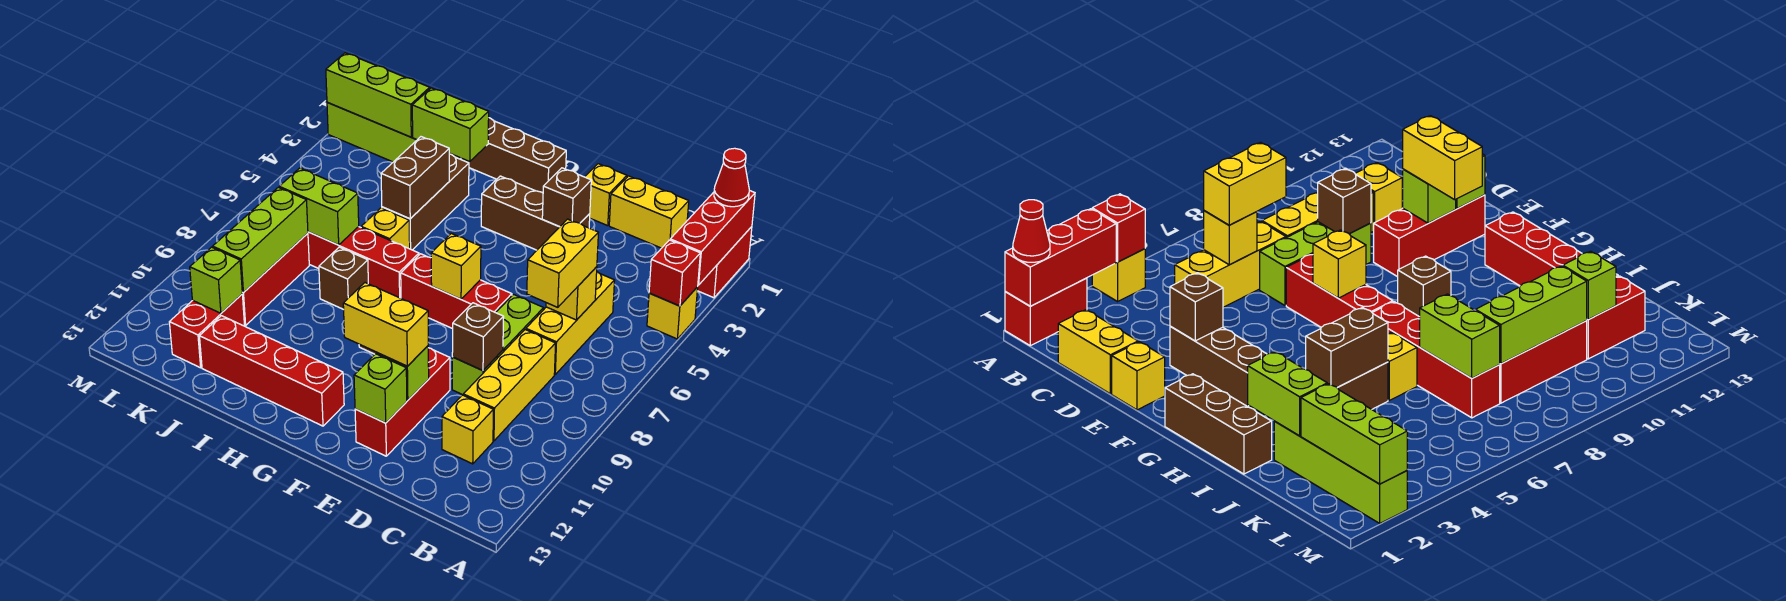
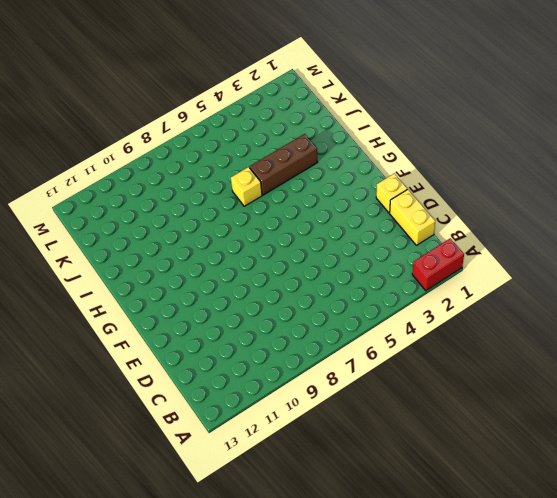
none -> yellow brick A4 level 1
none -> yellow brick C5:C7 level 1
none -> yellow brick C8:C10 level 1
none -> yellow brick C11 level 1

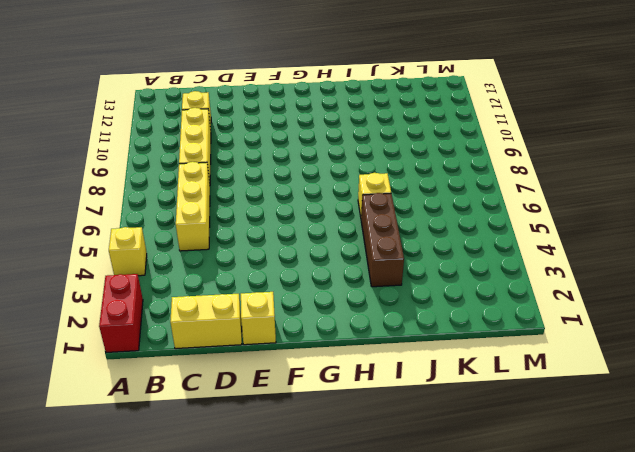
none -> lime brick D7:D9 level 1
none -> brown brick E3:G3 level 1
none -> red brick E7:G7 level 1
none -> red brick E10:E12 level 1

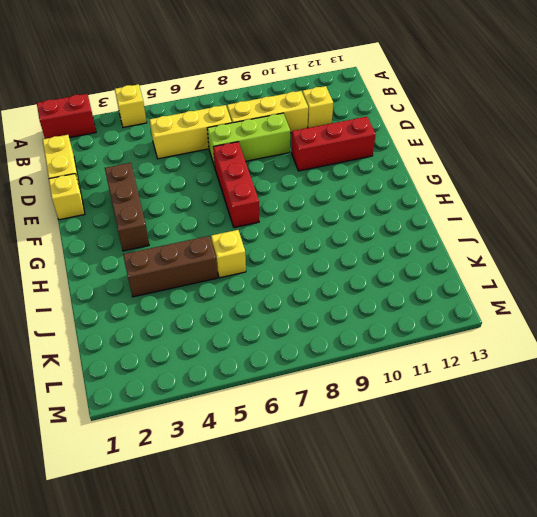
none -> brown brick G1:I1 level 1
none -> brown brick G9 level 1
none -> red brick G12:J12 level 1
none -> red brick H7:K7 level 1

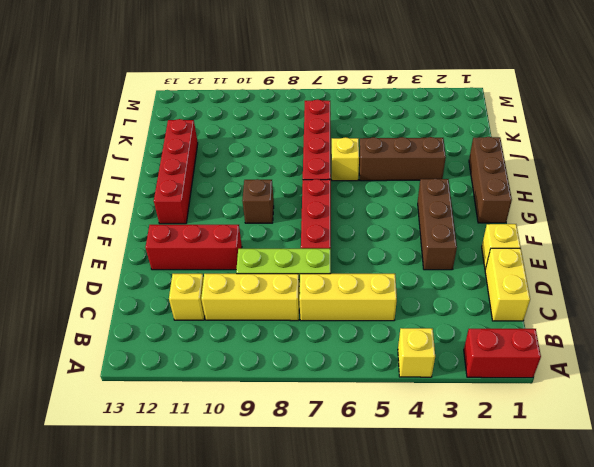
none -> brown brick I8 level 1
none -> lime brick J2:M2 level 1
none -> red brick K8:K10 level 1
none -> red brick K11:K12 level 1

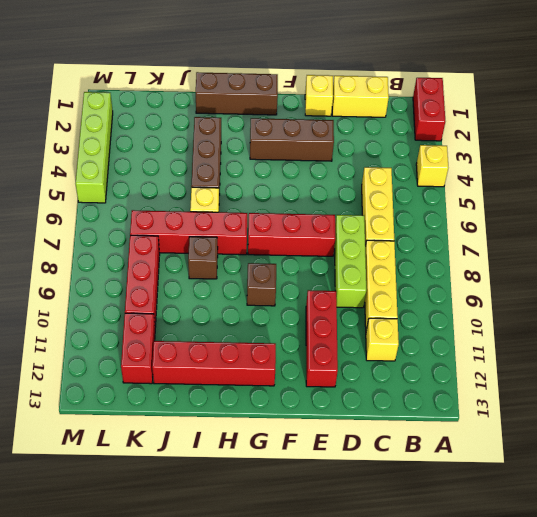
lime brick M2:M5 level 1 -> lime brick J2:M2 level 1
none -> red brick A1:A3 level 2
none -> red brick A4 level 2
none -> yellow brick C6 level 2
none -> brown brick D9 level 2

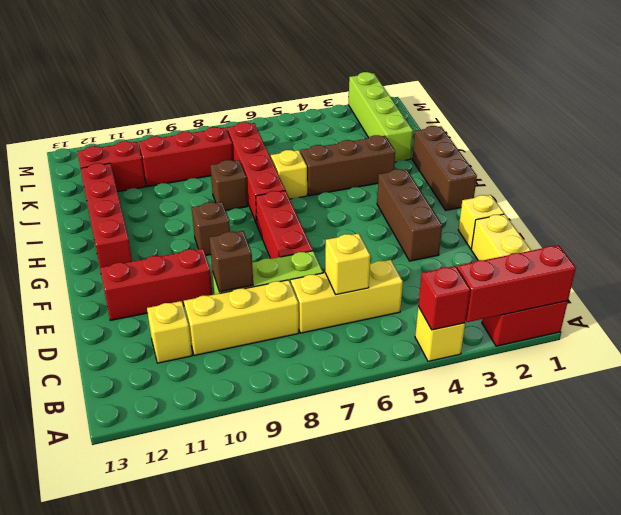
none -> brown brick E3 level 2
none -> lime brick E11 level 2
none -> lime brick E12 level 2
none -> yellow brick F7 level 2

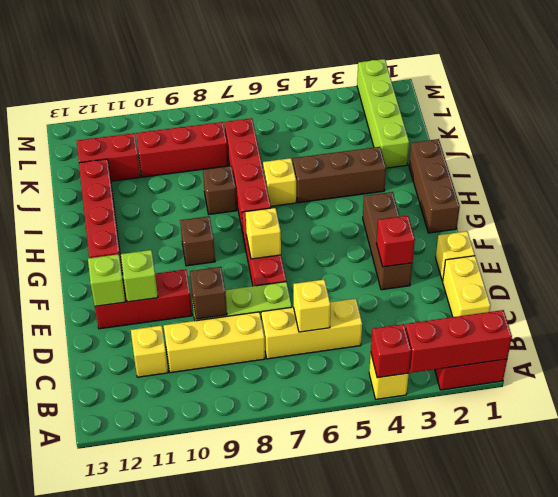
red brick E3 level 2 -> brown brick E3 level 2
none -> lime brick I2:J2 level 2
none -> brown brick I4:I5 level 2
none -> lime brick J7:K7 level 2
none -> lime brick K2:M2 level 2

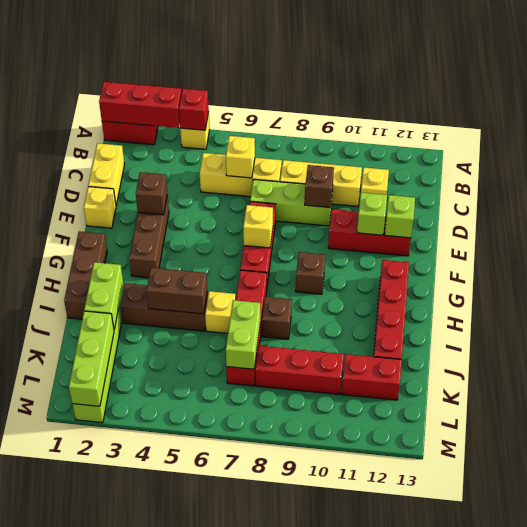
none -> lime brick K8:K10 level 2
none -> lime brick K11 level 2
none -> red cone A1 level 3
none -> yellow brick C6:C7 level 3

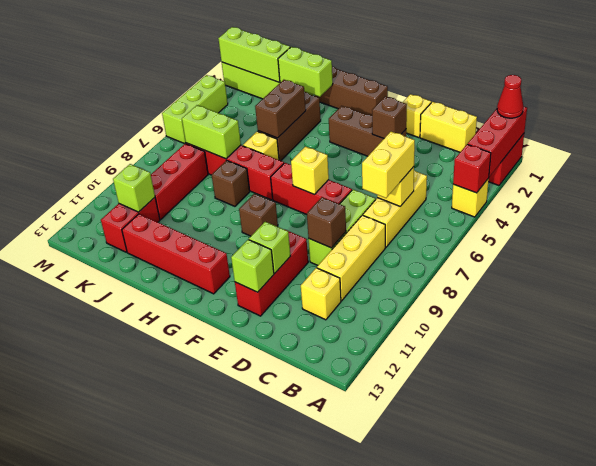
lime brick M4:M6 level 1 -> lime brick K8:K10 level 2
none -> yellow brick E11:F11 level 3

